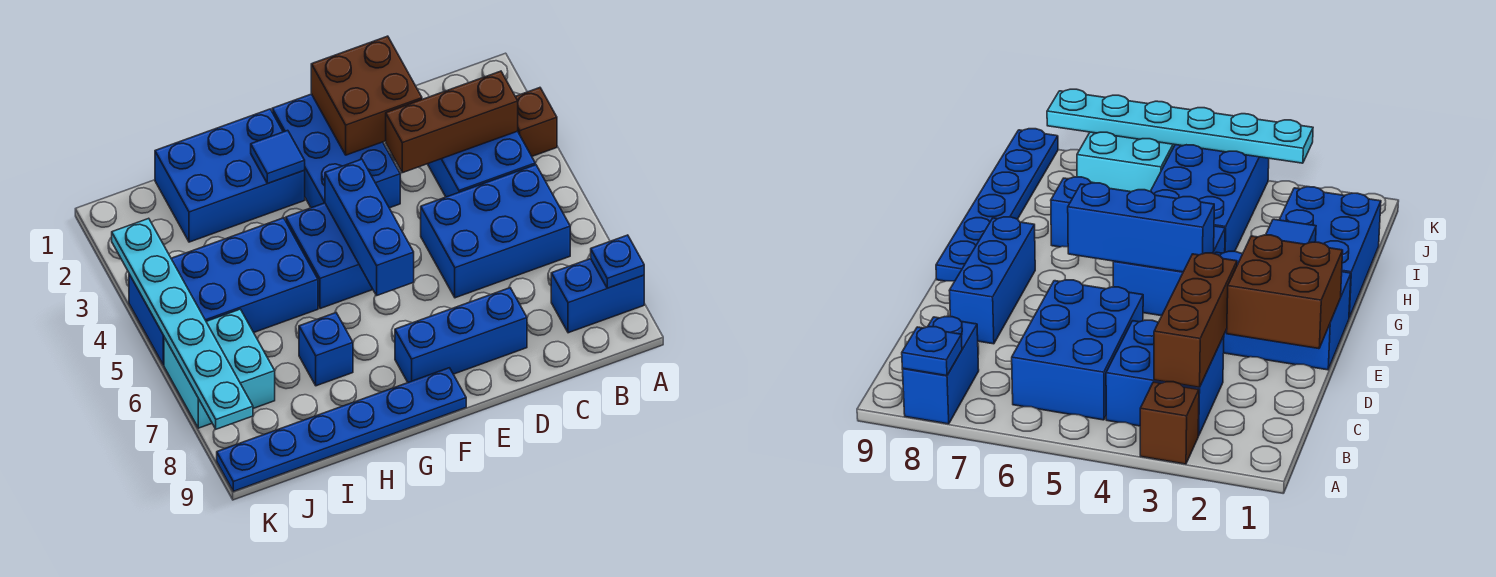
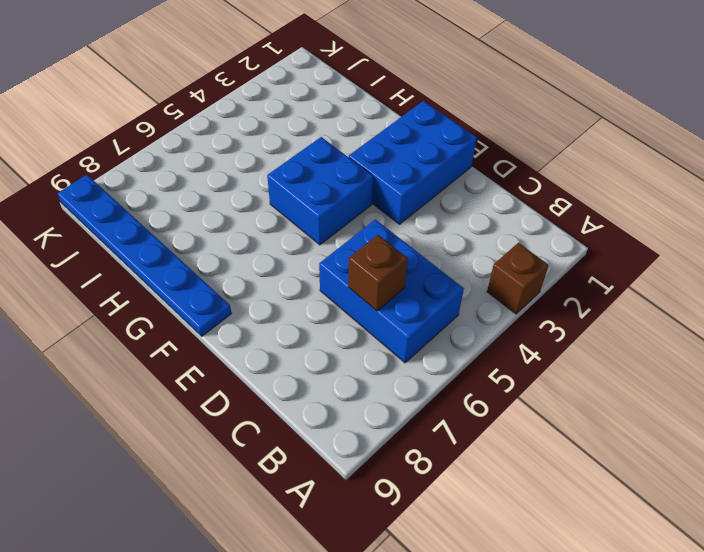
brown brick C6 level 2 -> none
none -> blue brick A8:B8 level 1
none -> blue brick B3:C4 level 1
none -> blue brick D8:F8 level 1

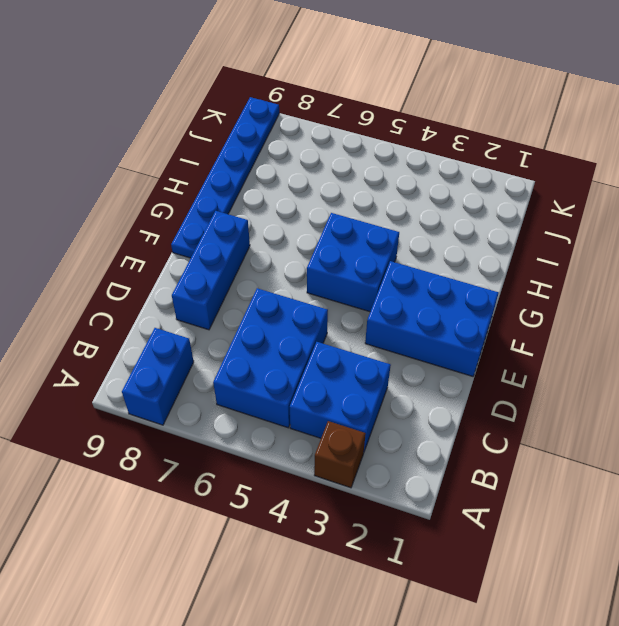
none -> blue brick G1:I2 level 1
none -> blue brick H4:K5 level 1
none -> blue brick H7 level 1

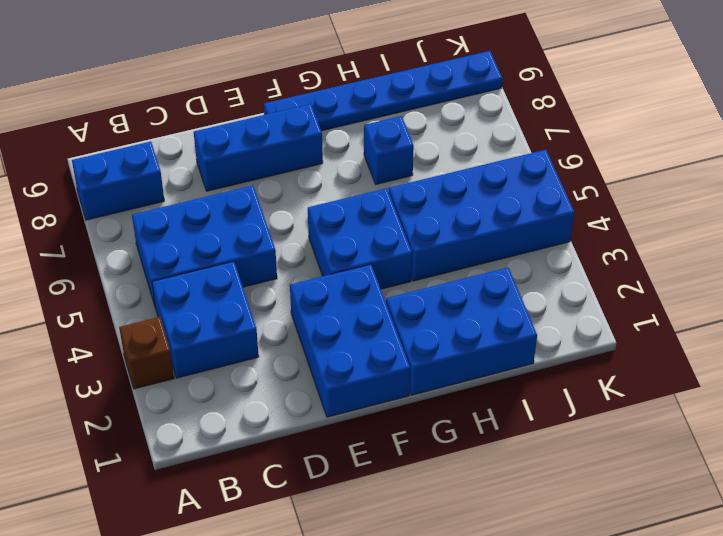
none -> cyan brick J6:K7 level 1
none -> blue plate A8 level 2
none -> brown brick B3:D3 level 2

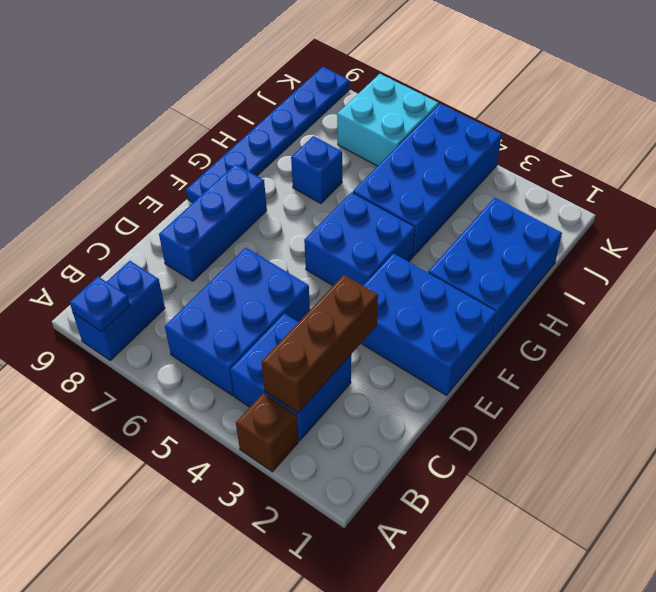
none -> brown brick D1:E2 level 2
none -> blue brick F4:F6 level 2
none -> blue tile G2 level 2

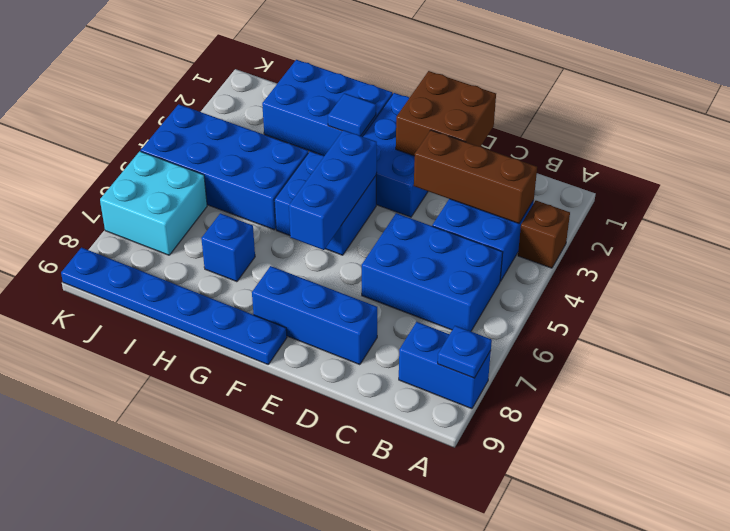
none -> cyan plate K3:K8 level 2

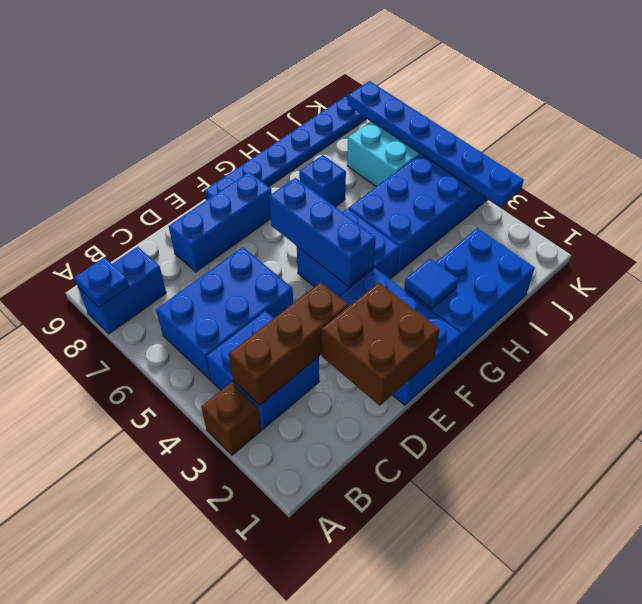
blue plate K3:K8 level 2 -> cyan plate K3:K8 level 2

